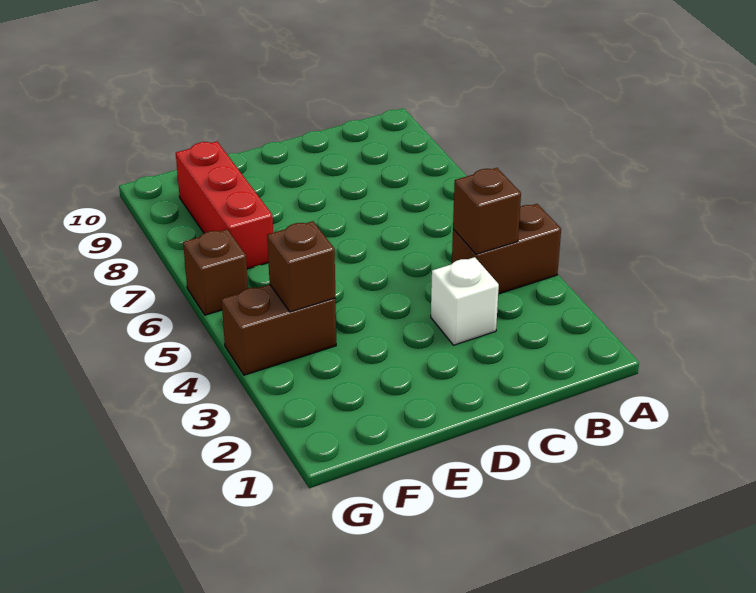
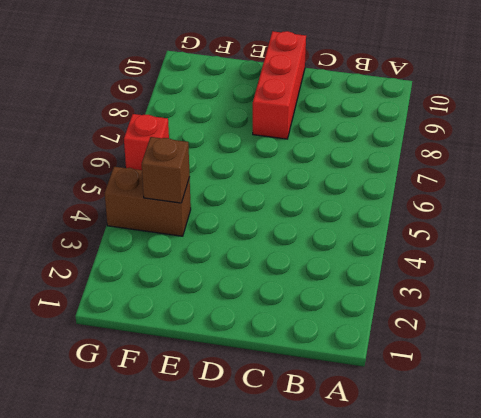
red brick D8:D10 level 1 -> red brick F7:F9 level 1
red brick G6 level 1 -> brown brick G6 level 1
none -> brown brick A4:B4 level 1
none -> white brick C3 level 1

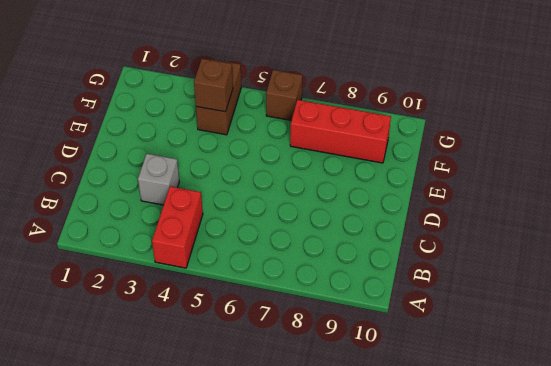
red brick A4:B4 level 1 -> brown brick A4:B4 level 1
grey brick C3 level 1 -> white brick C3 level 1
none -> brown brick B4 level 2

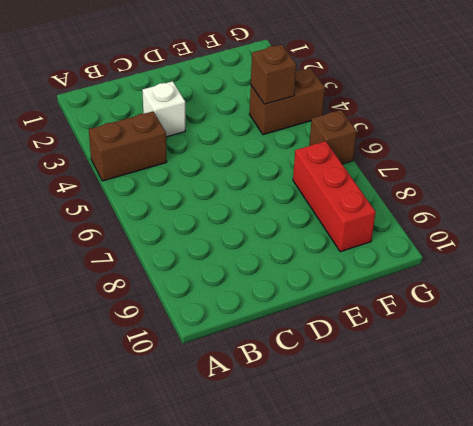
none -> brown brick B4 level 2

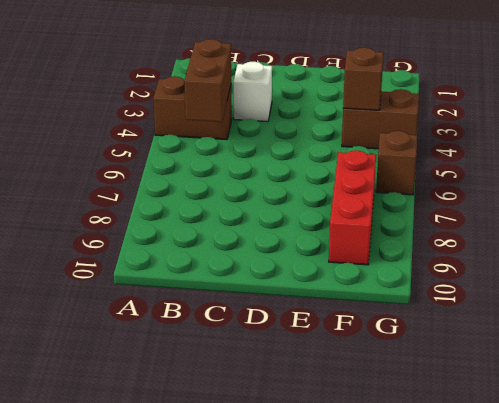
brown brick B4:B5 level 2 -> brown brick B4 level 2

